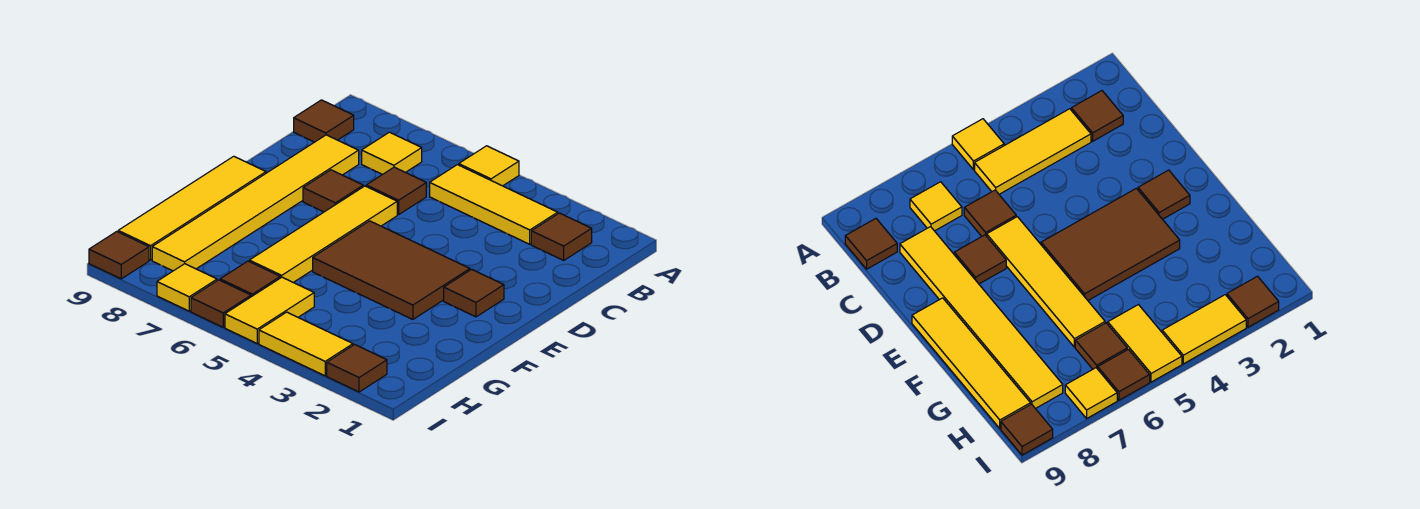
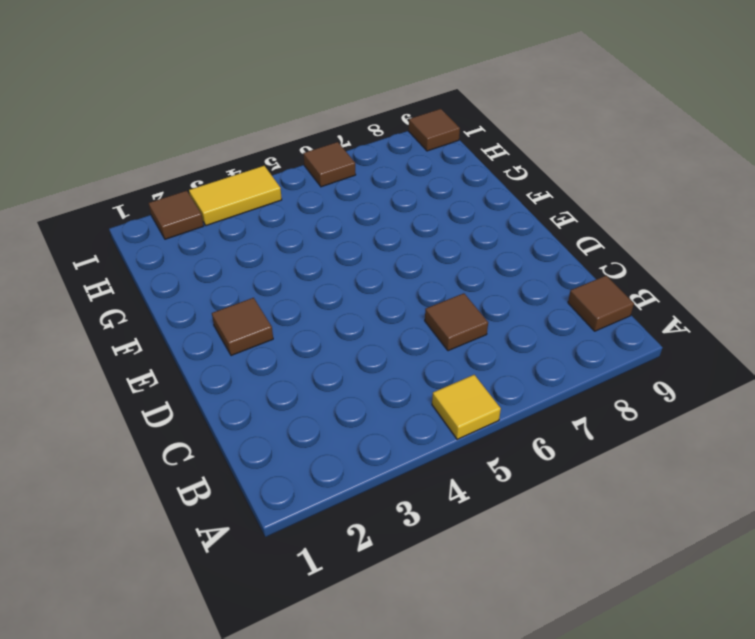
none -> brown tile B2 level 1
none -> yellow tile B3:B5 level 1
none -> yellow tile B7 level 1

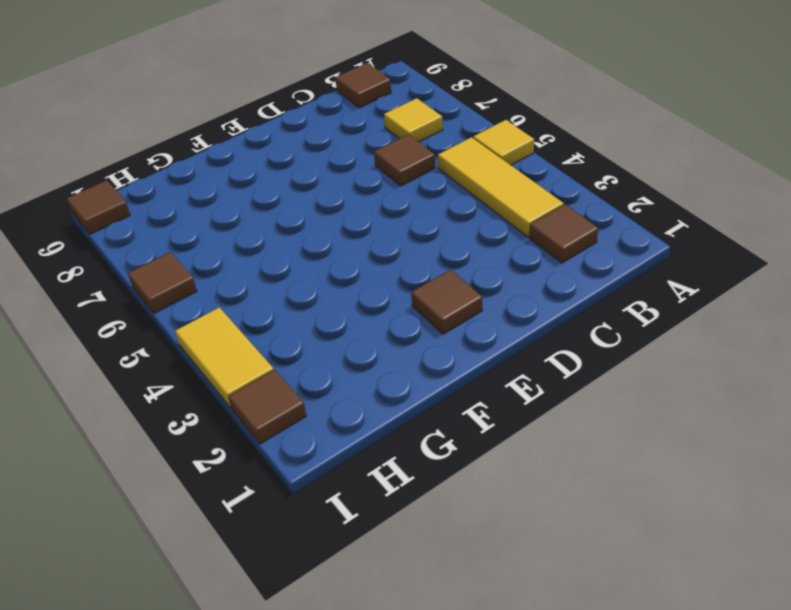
none -> yellow tile C8:H8 level 1
none -> yellow tile D6:G6 level 1
none -> brown tile D7 level 1

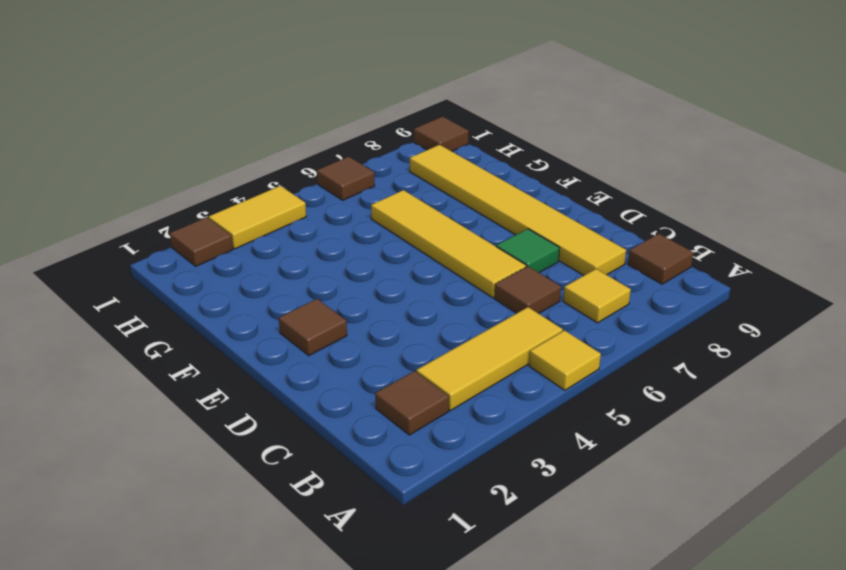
green tile D7 level 1 -> brown tile D7 level 1
none -> brown tile E3:F5 level 1
none -> yellow tile E9:H9 level 1
none -> yellow tile H5:I5 level 1

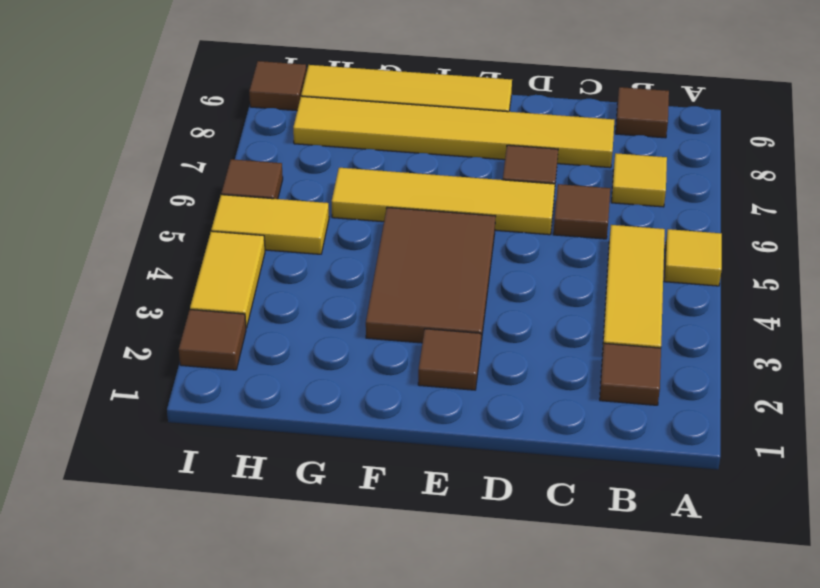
none -> brown tile H6 level 1
none -> yellow tile I7 level 1

